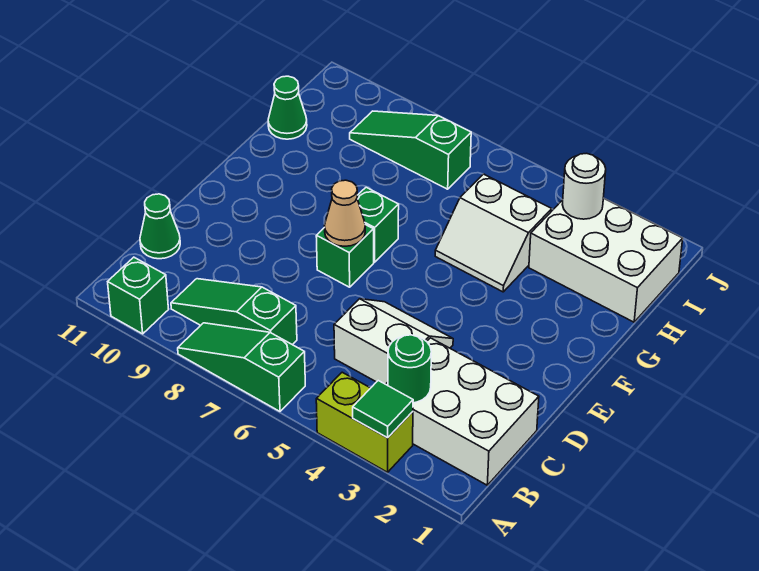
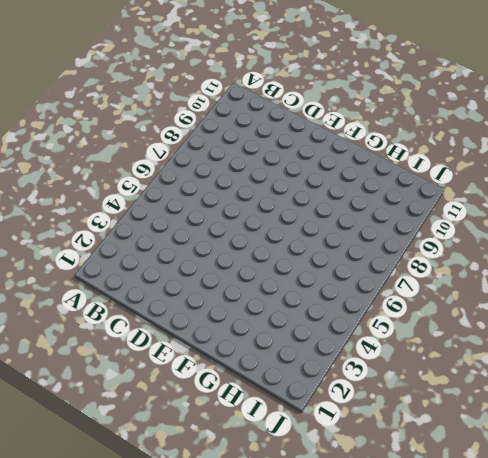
none -> lime brick A3:A4 level 1
none -> green slope A6:A8 level 1 top 6
none -> green brick A10 level 1

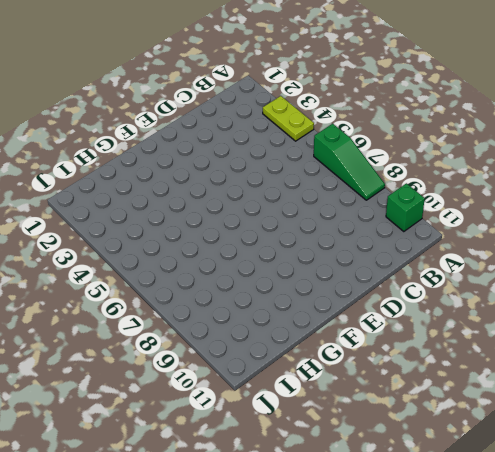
lime plate A3:A4 level 1 -> lime brick A3:A4 level 1
none -> white brick B1:C3 level 1
none -> green slope B7:B9 level 1 top 7
none -> white slope C4:D5 level 1 top C

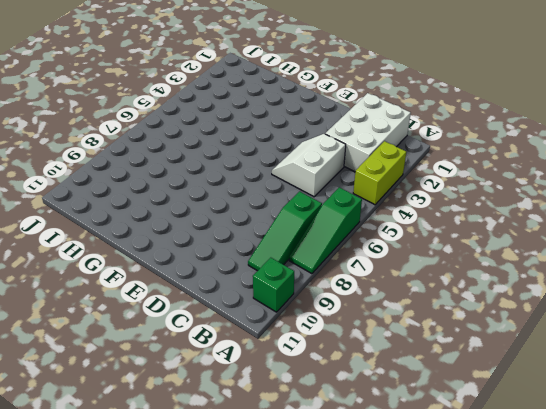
none -> green cone C11 level 1
none -> green brick E7 level 1
none -> green brick F7 level 1

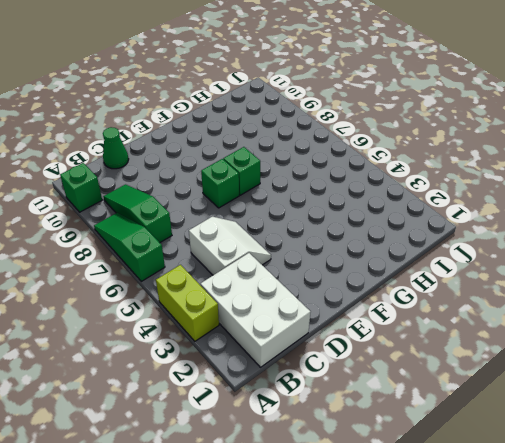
none -> white slope G4:H5 level 1 top H
none -> white brick H1:I3 level 1
none -> green cone H11 level 1

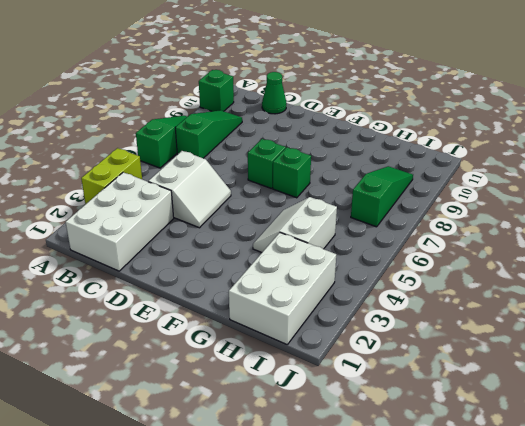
none -> green cone H11 level 1
none -> green tile A3 level 2
none -> green round brick B3 level 2

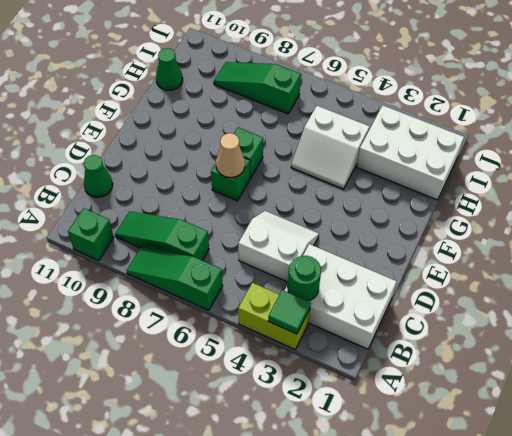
none -> white round brick I3 level 2

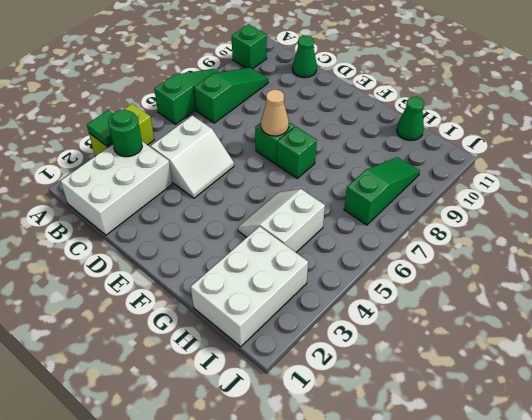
none -> white round brick I3 level 2

